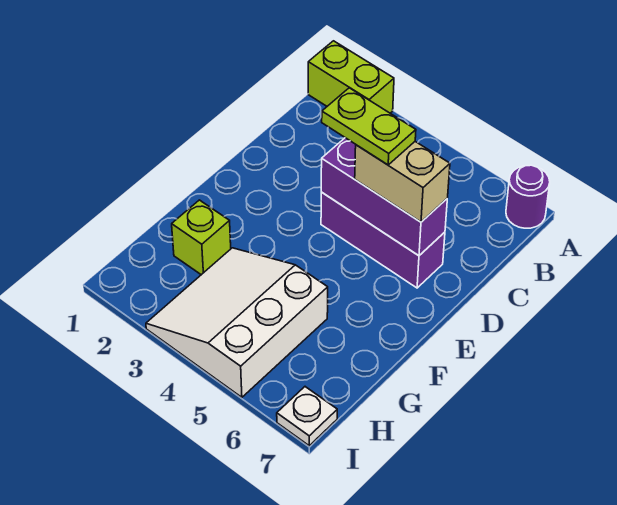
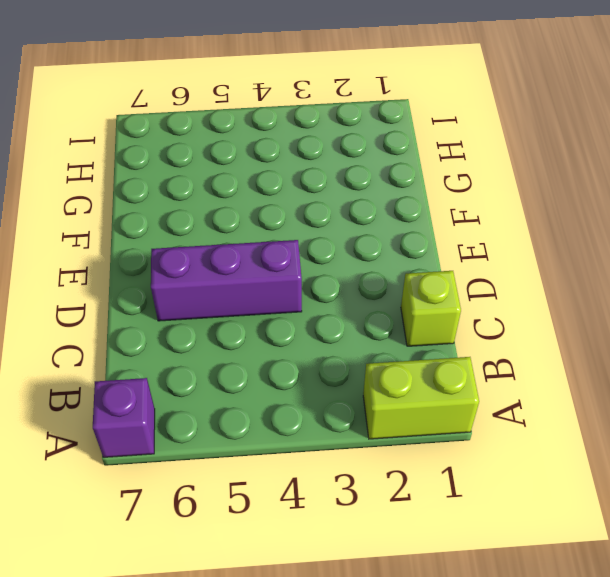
purple brick A7 level 1 -> purple round brick A7 level 1
lime brick C1 level 1 -> lime brick G2 level 1
none -> white slope G3:I5 level 1 top 5
none -> white plate I7 level 1

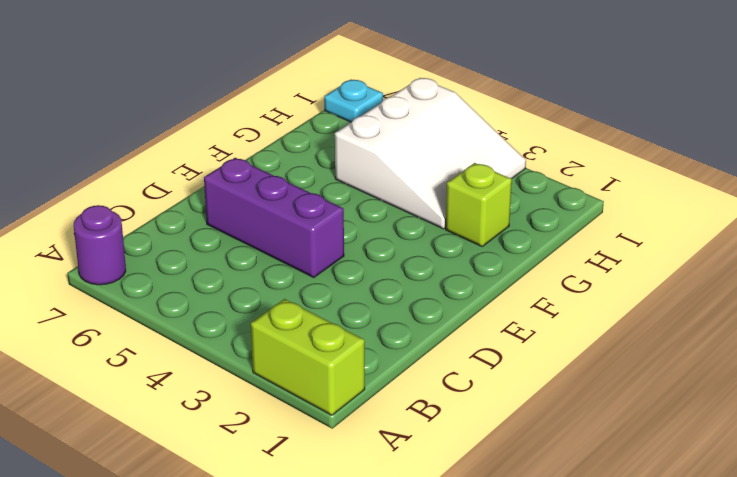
cyan plate I7 level 1 -> white plate I7 level 1
none -> purple brick D4:D6 level 2
none -> tan brick D5:D6 level 3

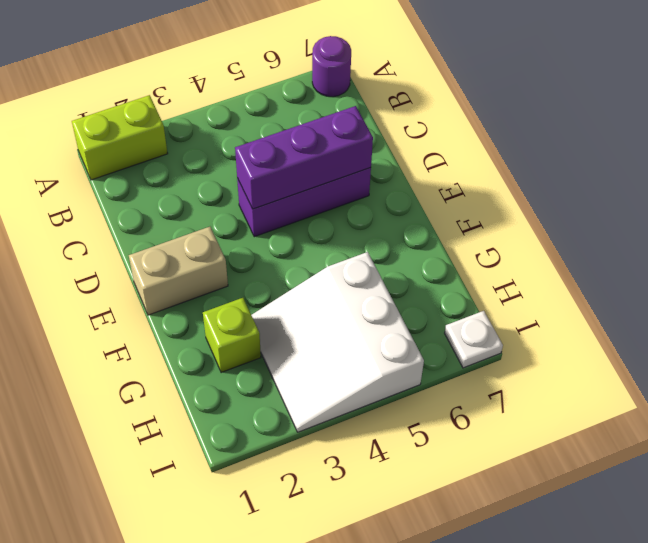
tan brick E1:E2 level 1 -> tan brick D5:D6 level 3
none -> lime plate D4:D5 level 4

